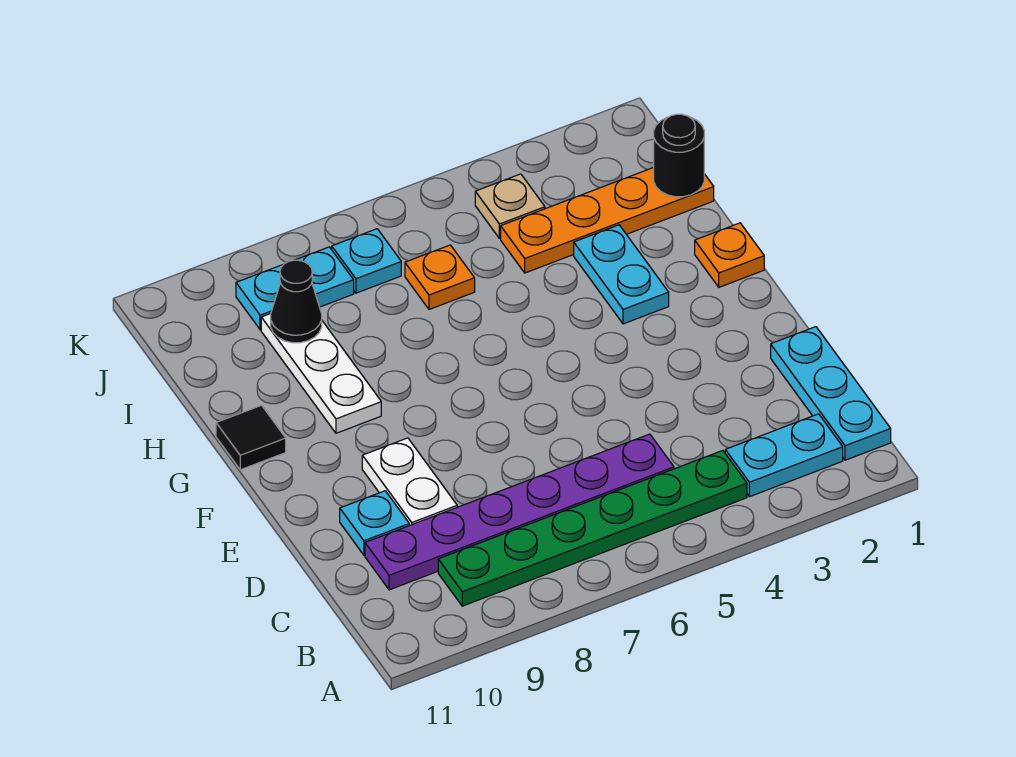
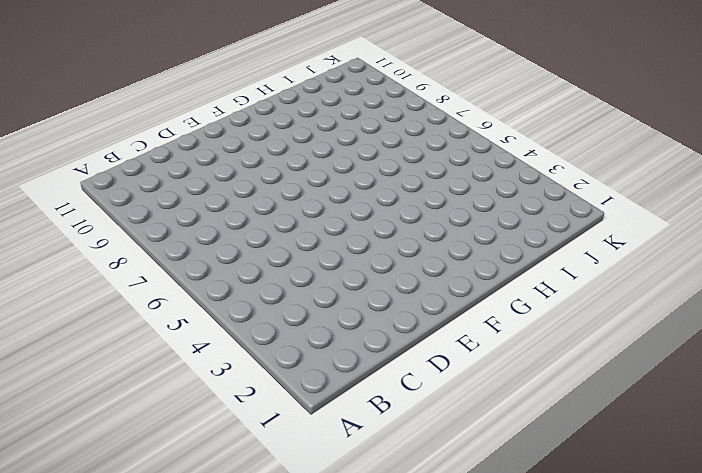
none -> cyan plate B1:D1 level 1
none -> cyan plate B2:B3 level 1
none -> green plate B4:B9 level 1

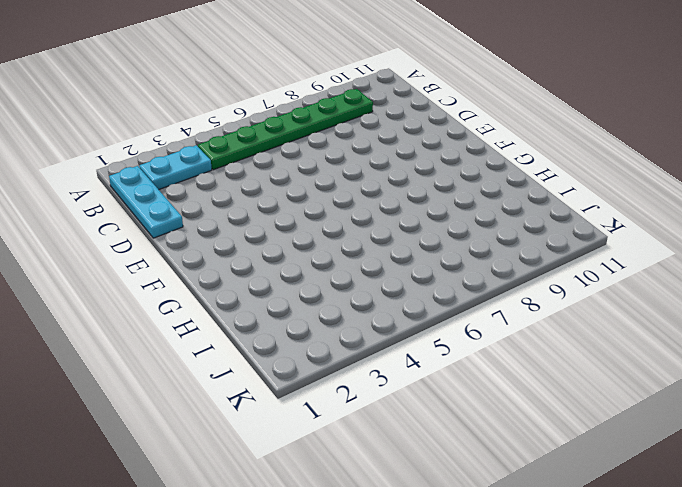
none -> purple plate C5:C10 level 1
none -> white plate D9:E9 level 1
none -> cyan plate D10 level 1

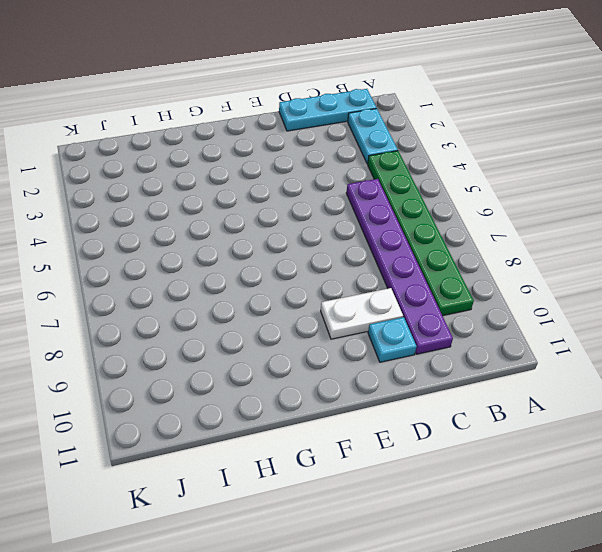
none -> orange plate G1 level 1
none -> cyan plate G3:H3 level 1
none -> white plate G9:I9 level 1

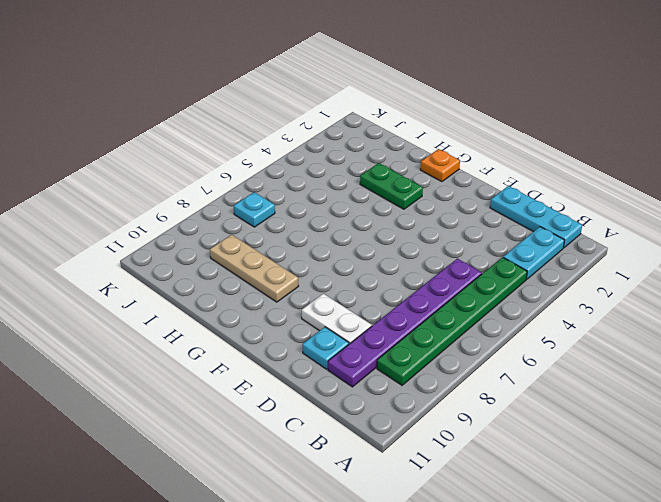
green plate G3:H3 level 1 -> cyan plate G3:H3 level 1
tan plate G9:I9 level 1 -> white plate G9:I9 level 1
none -> black tile G11 level 1
none -> orange plate I1:I4 level 1
none -> orange plate I6 level 1

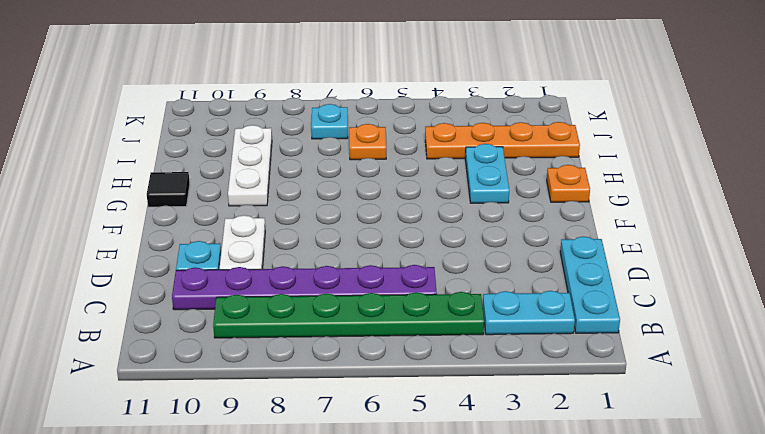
none -> tan plate J4 level 1
none -> cyan plate J8:J9 level 1
none -> black round brick I1 level 2

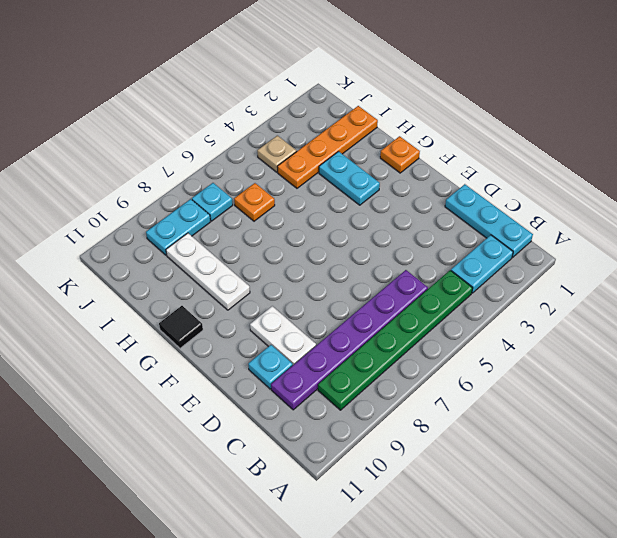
none -> black round brick I1 level 2
none -> black cone I9 level 2

